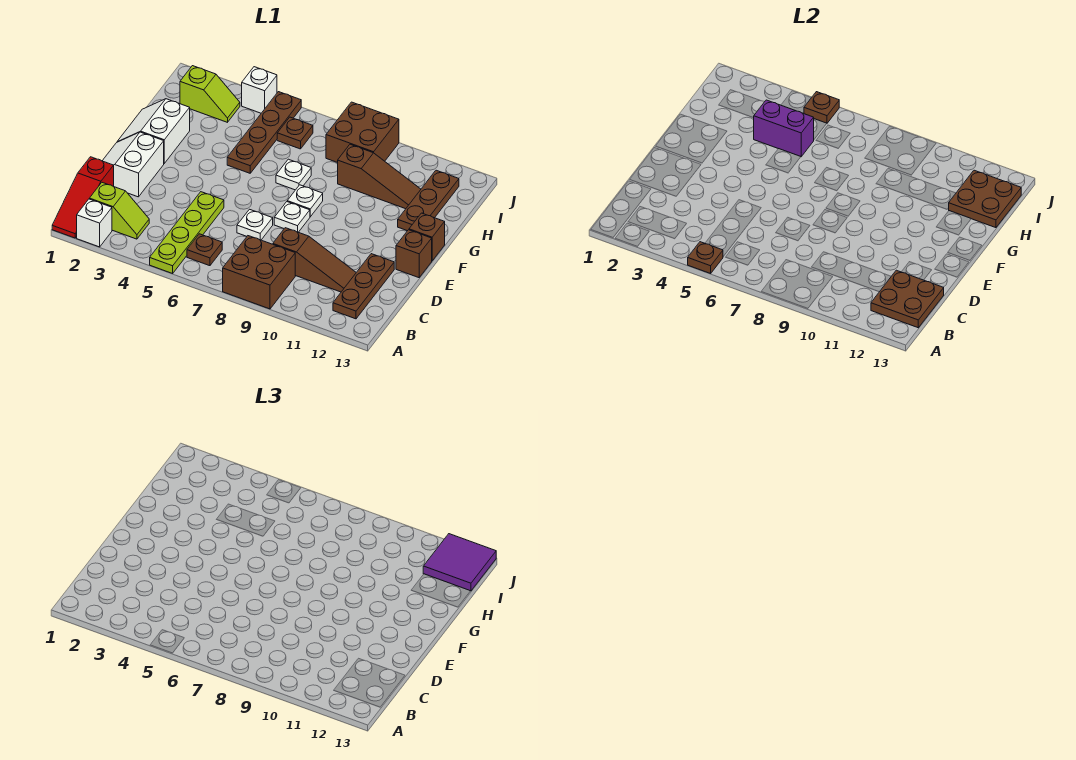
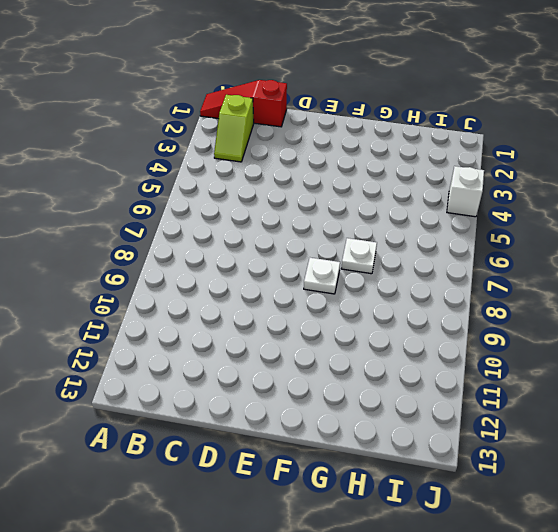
none -> white brick A2 level 1
none -> lime plate A5:D5 level 1
none -> brown brick A8:B9 level 1

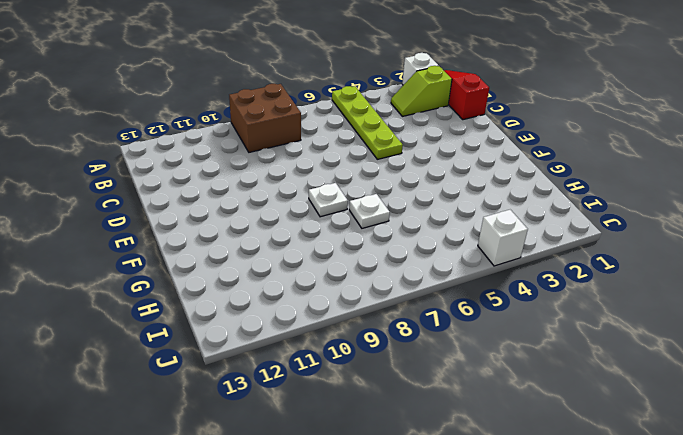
none -> brown plate B6 level 1
none -> brown plate B12:D12 level 1
none -> brown slope C9:C11 level 1 top 9

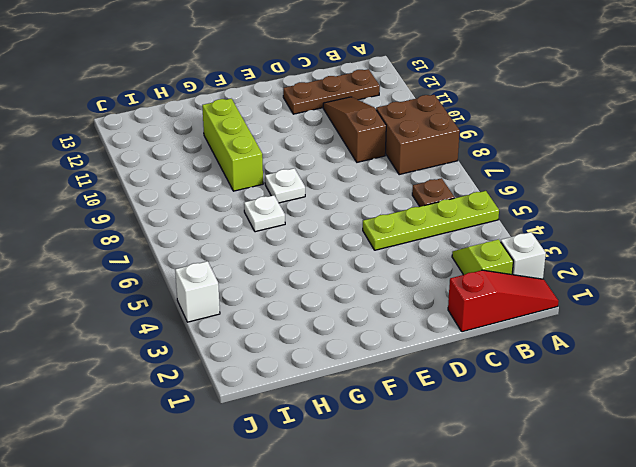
lime brick G9:G11 level 1 -> none
none -> white slope D1:E2 level 1 top 2
none -> white plate D7 level 1
none -> white plate E8 level 1

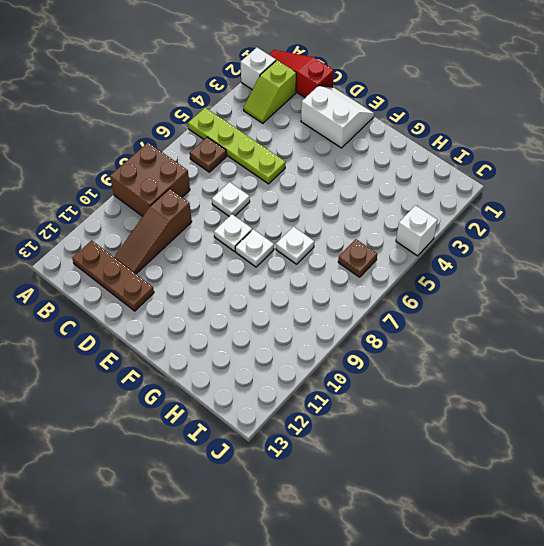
none -> brown brick E13 level 1
none -> white slope F1:G2 level 1 top 2
none -> brown brick F13 level 1

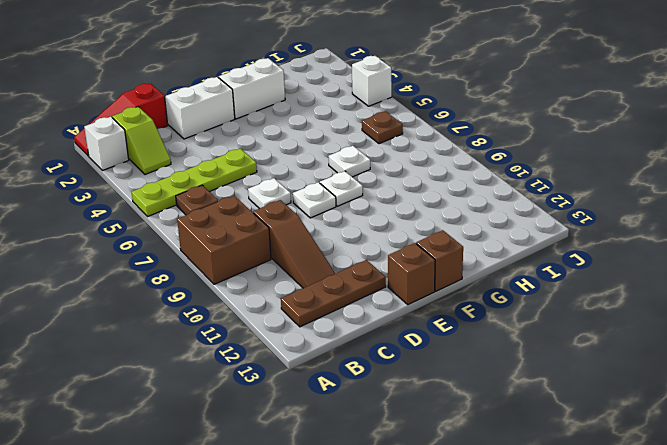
none -> brown plate G5:J5 level 1
none -> brown plate G12:I12 level 1
none -> brown slope H9:H11 level 1 top 9

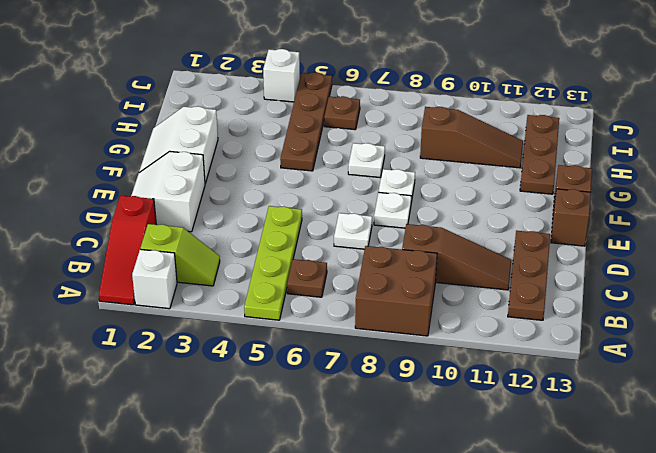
none -> lime slope I2:I3 level 1 top 2
none -> brown brick I8:J9 level 1
none -> brown plate A5 level 2

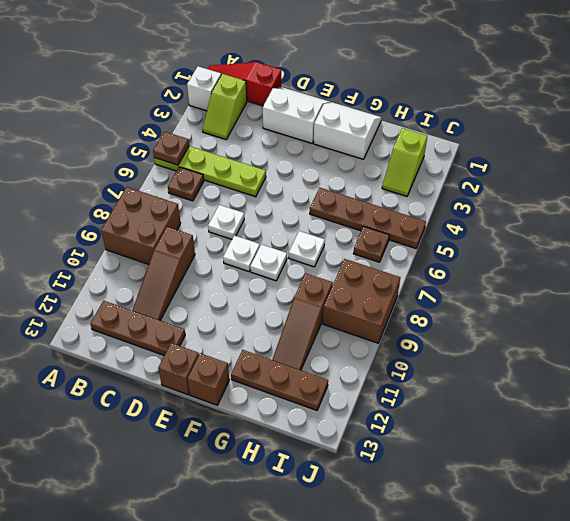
none -> white brick J4 level 1
none -> brown plate B12:C13 level 2
none -> purple brick H4:H5 level 2

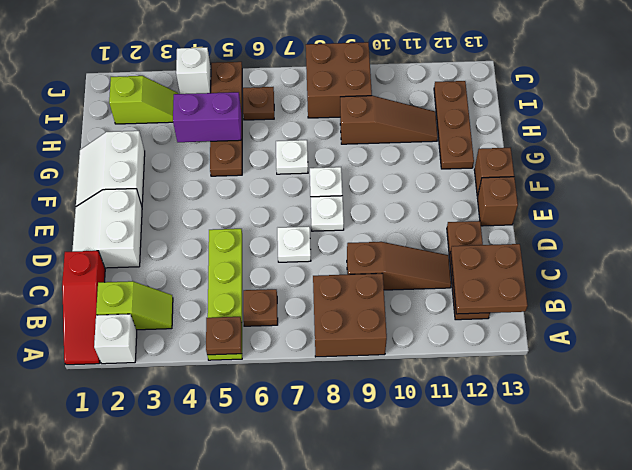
none -> brown plate H12:I13 level 2
none -> brown plate J5 level 2
none -> purple tile I12:J13 level 3

